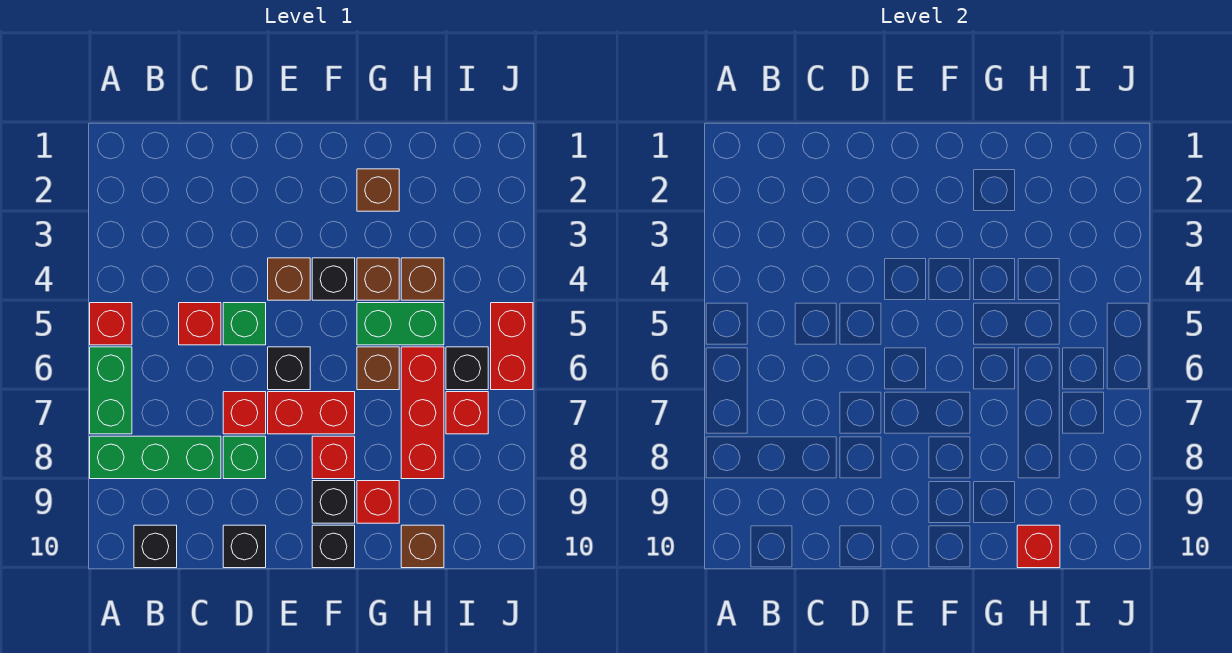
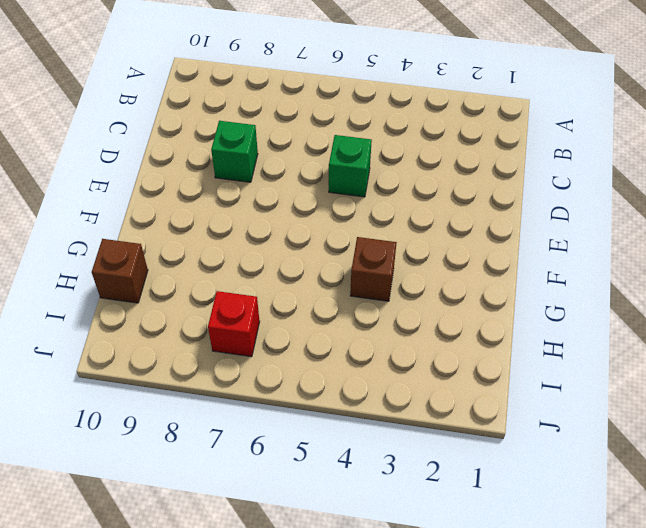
none -> red brick A5 level 1
none -> green brick A6:A7 level 1
none -> green brick A8:C8 level 1

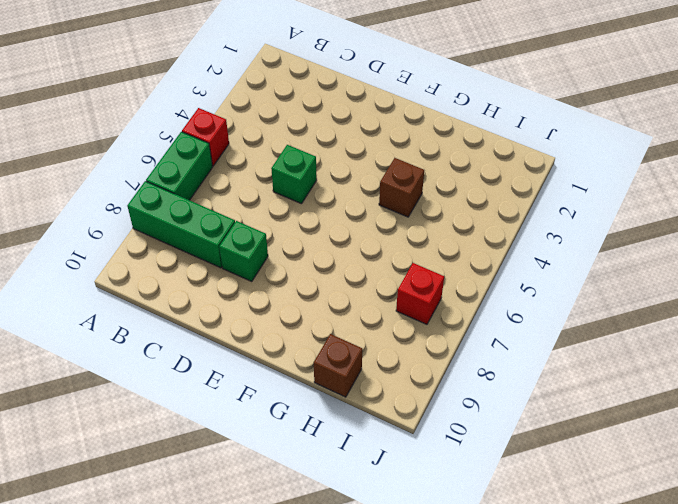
none -> black brick B10 level 1
none -> red brick C5 level 1
none -> red brick D7 level 1

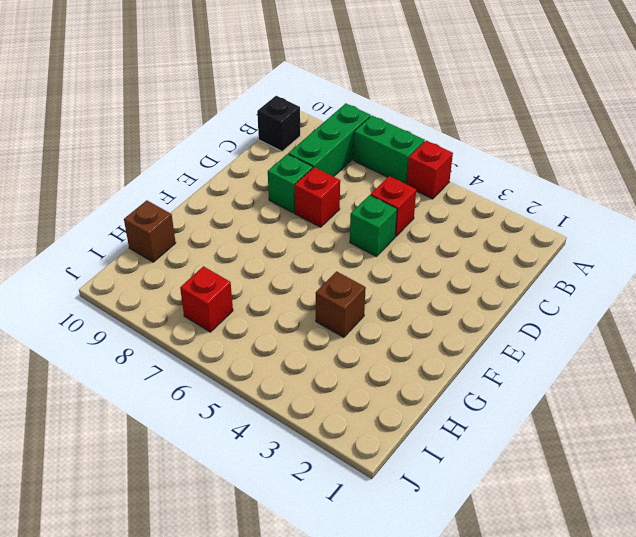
none -> black brick D10 level 1
none -> brown brick E4 level 1
none -> black brick E6 level 1

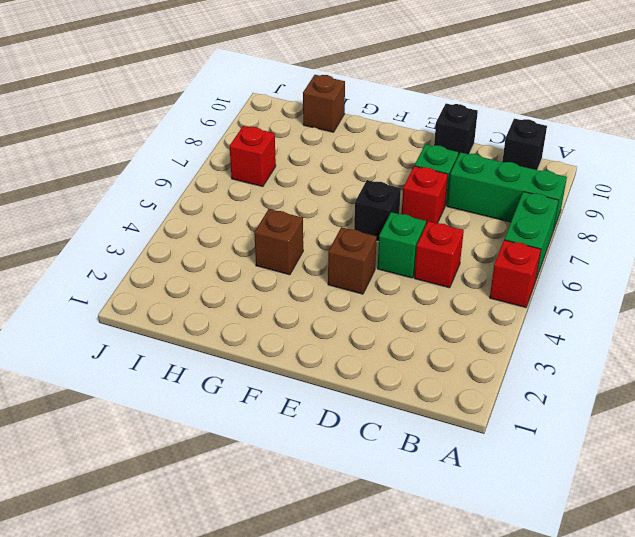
none -> red brick E7:F7 level 1
none -> black brick F4 level 1
none -> red brick F8 level 1

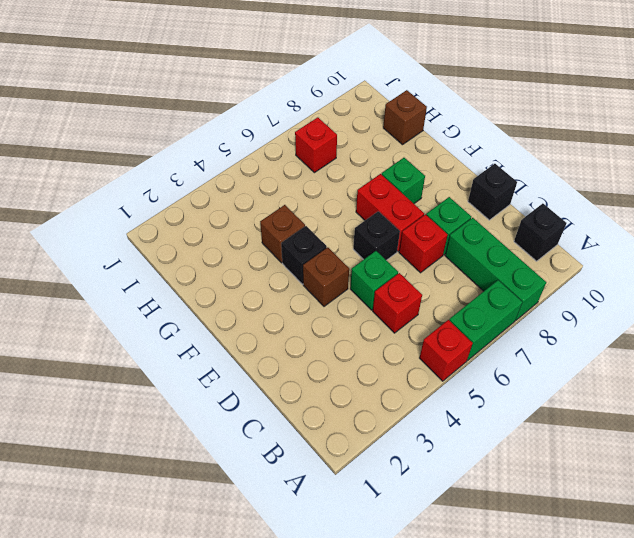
green brick F8 level 1 -> red brick F8 level 1
none -> black brick F9 level 1
none -> black brick F10 level 1
none -> brown brick G2 level 1

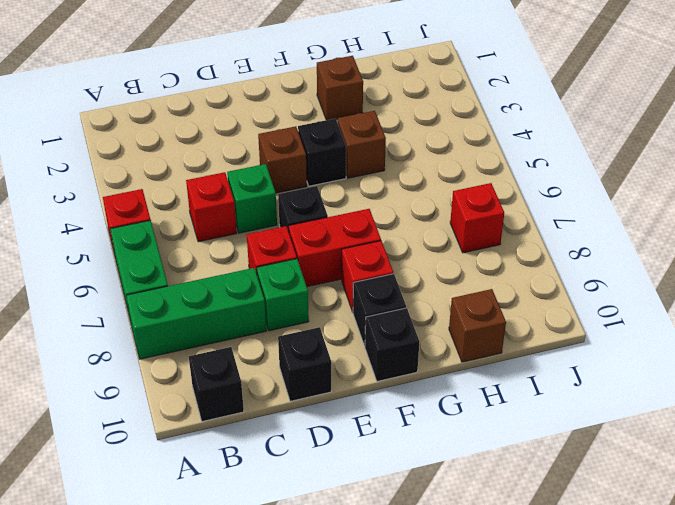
none -> green brick G5:H5 level 1
none -> brown brick G6 level 1
none -> red brick G9 level 1

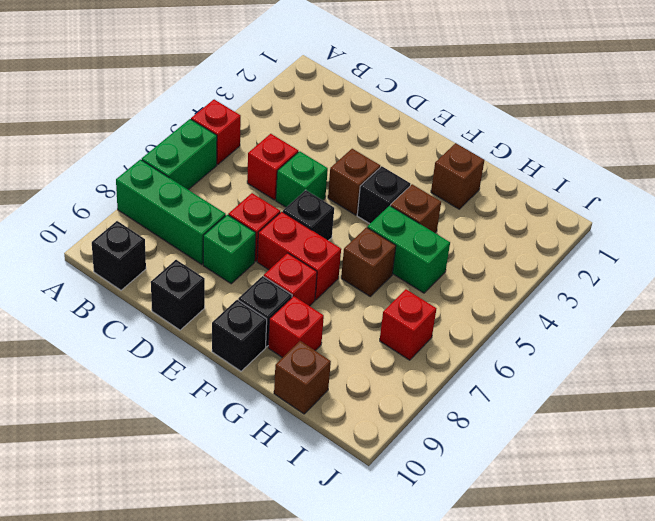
none -> brown brick H4 level 1
none -> red brick H6:H8 level 1
none -> black brick I6 level 1

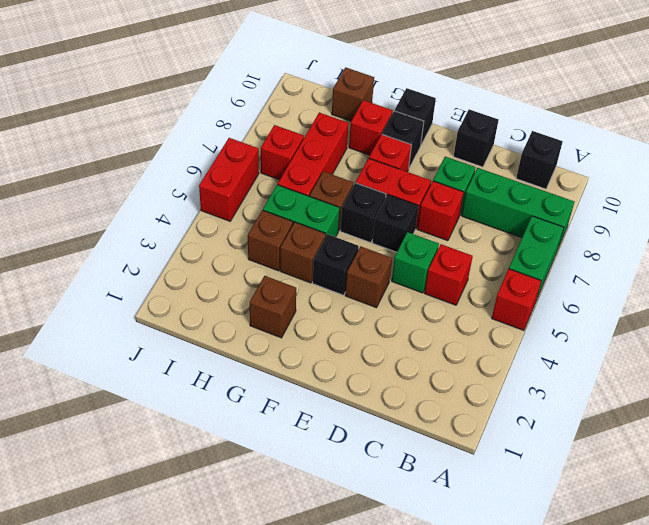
black brick F6 level 1 -> black brick I6 level 1
none -> red brick H10 level 2

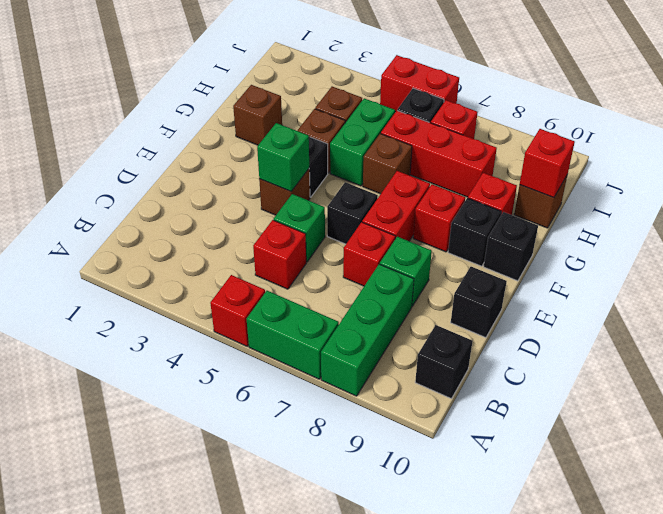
green brick E4 level 2 -> none

